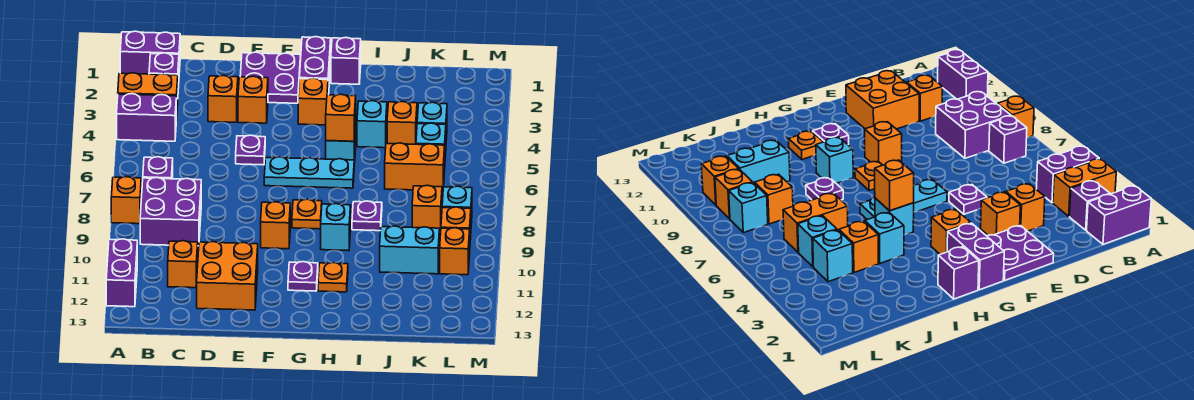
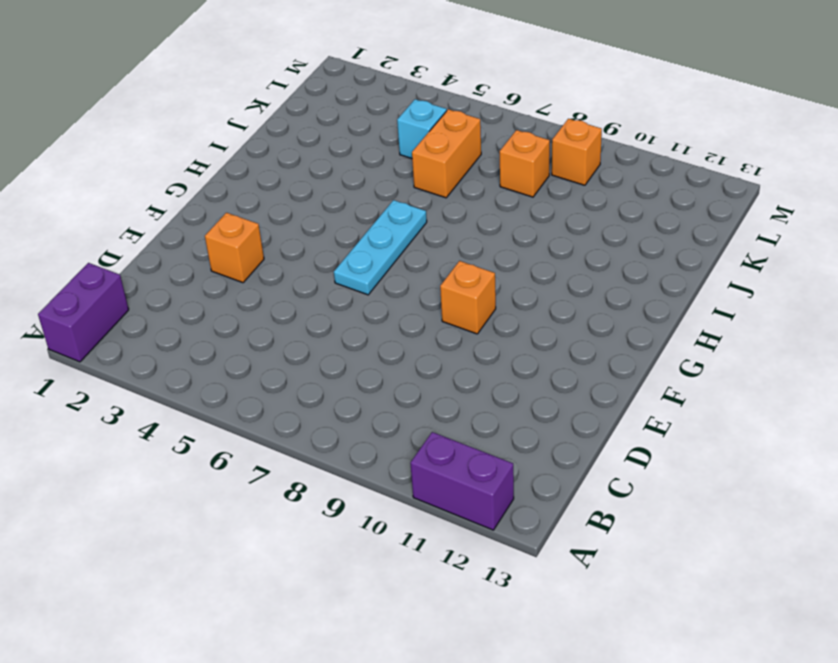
none -> orange brick A3:B3 level 1
none -> purple brick A4:B4 level 1
none -> orange brick A8 level 1
none -> purple brick B2 level 1

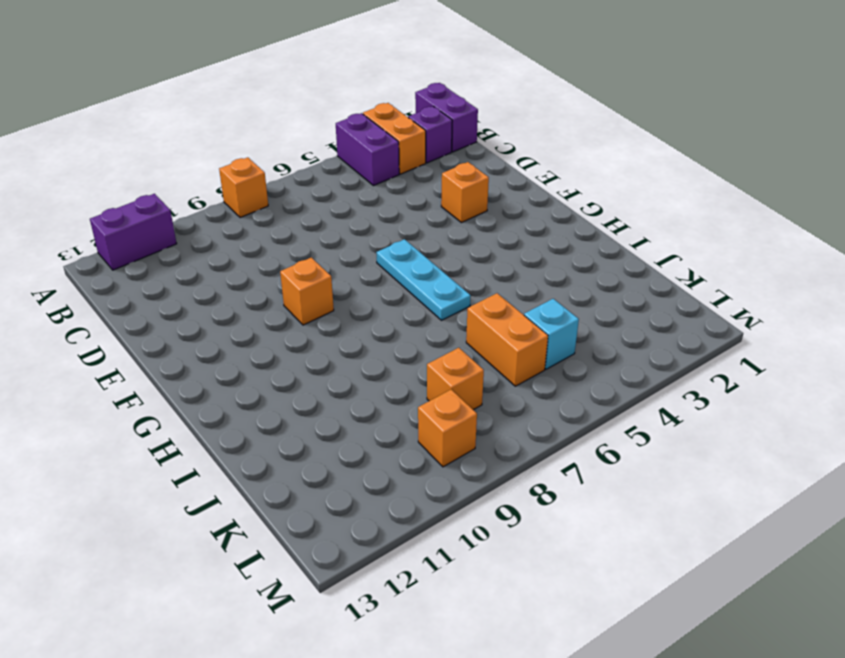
none -> purple brick B7 level 1
none -> purple brick B8:C9 level 1
none -> orange brick C11 level 1
none -> orange brick D3 level 1

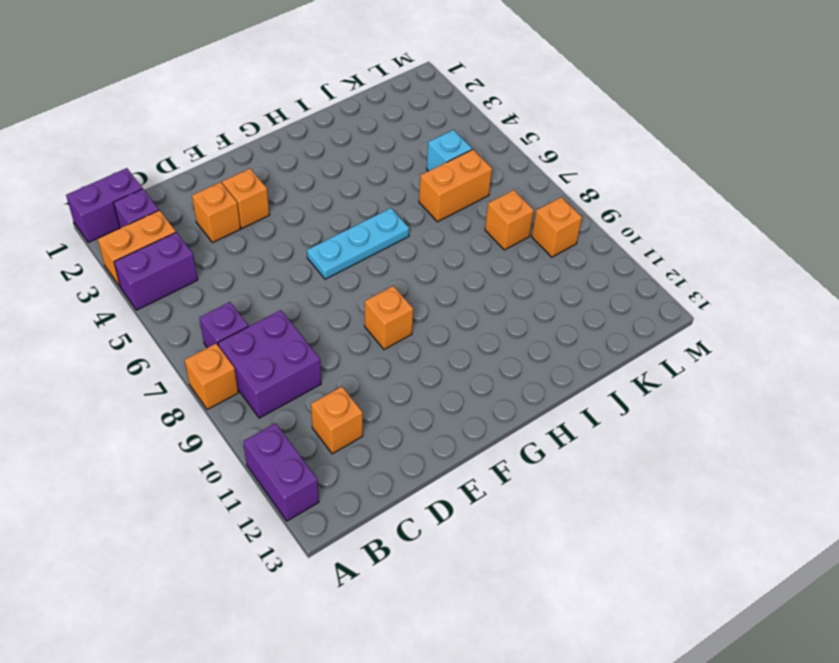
none -> orange brick D11:E12 level 1
none -> purple plate E1:F2 level 1
none -> purple plate E5 level 1
none -> purple brick G1:G2 level 1

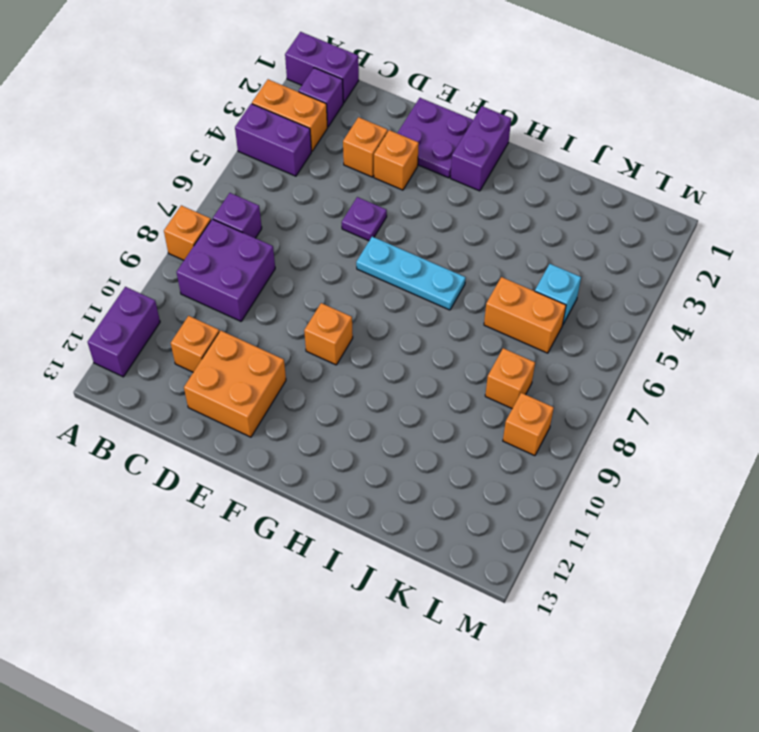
none -> orange brick G3 level 1
none -> orange plate G8 level 1
none -> purple plate G11 level 1
none -> purple brick H1 level 1

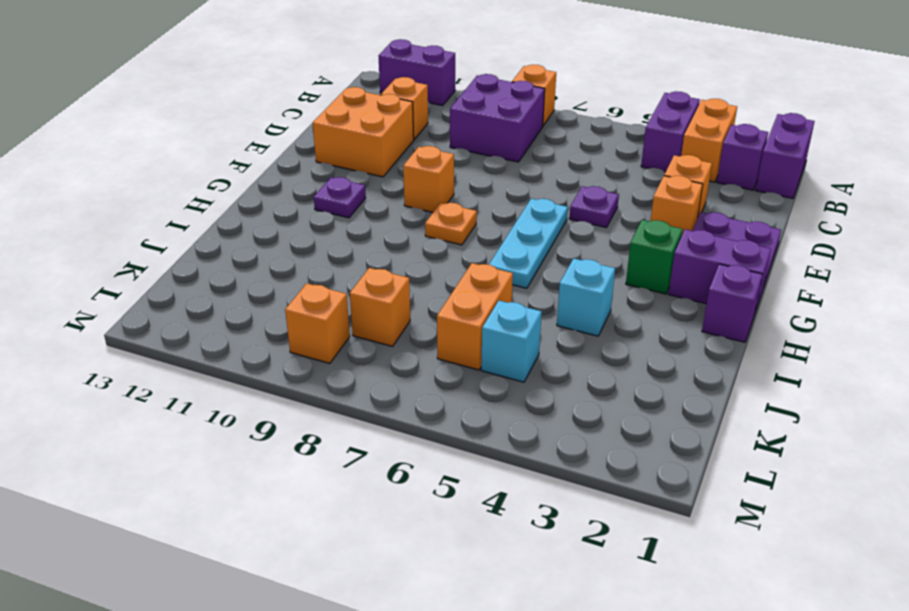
green brick G3 level 1 -> orange brick G3 level 1
none -> purple brick B7 level 1
none -> cyan brick H5 level 1
none -> cyan brick H9 level 1
none -> orange plate H11 level 1

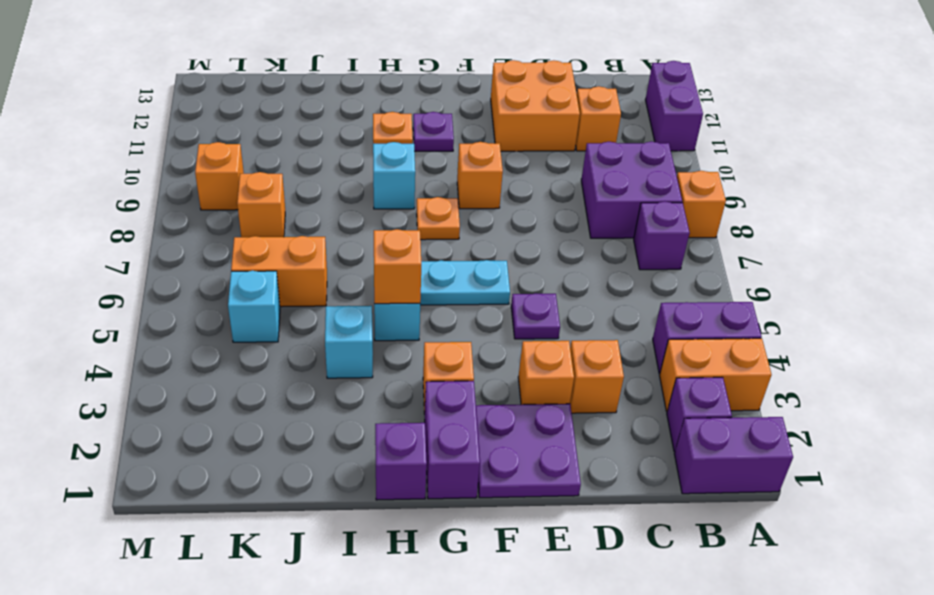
none -> purple plate I8 level 1
none -> orange brick J4 level 1
none -> cyan brick J10:K10 level 1
none -> cyan brick K4 level 1

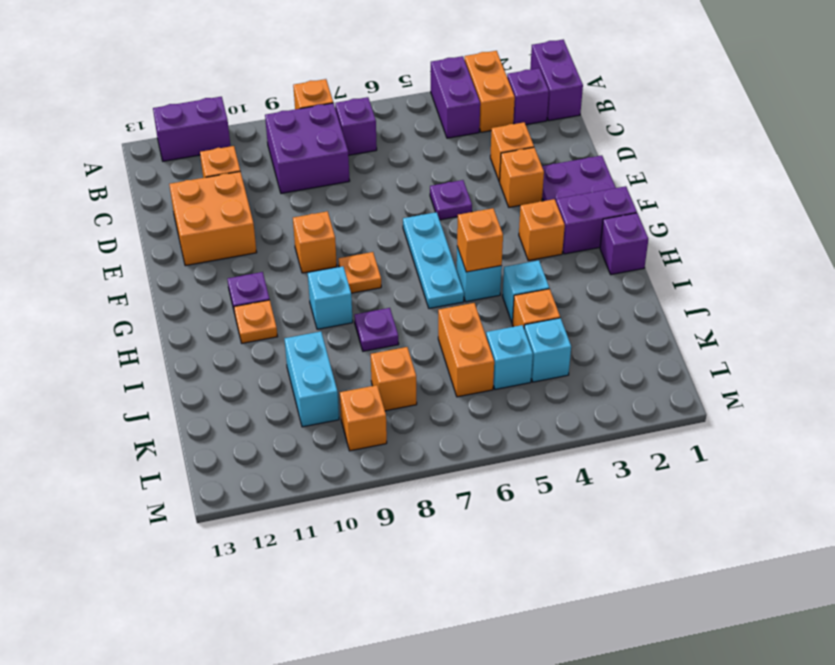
none -> cyan brick L8 level 1
none -> orange brick L10 level 1

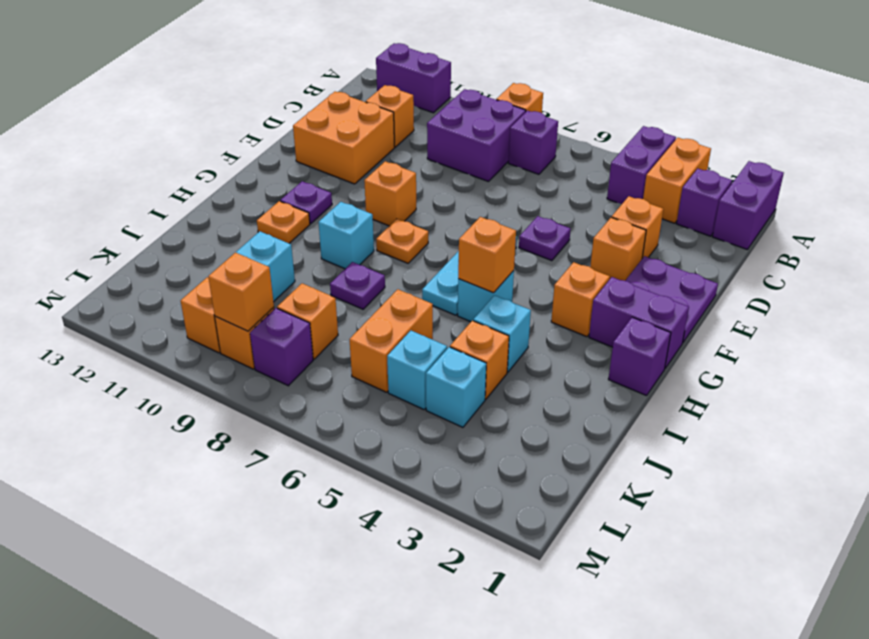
purple brick L8 level 1 -> cyan brick L8 level 1
orange brick L9 level 2 -> none

